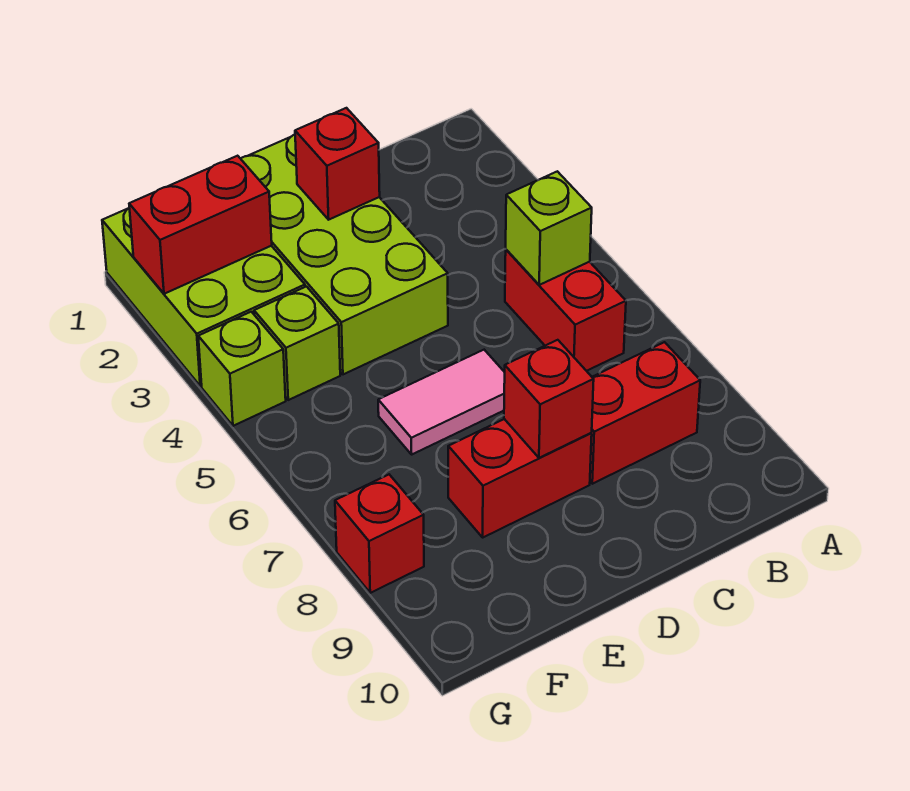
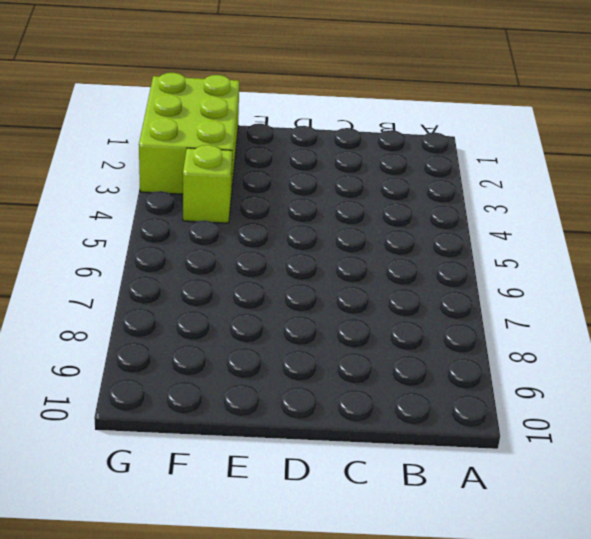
none -> red brick B5:B6 level 1
none -> red brick B8:C8 level 1
none -> lime brick D1:E4 level 1

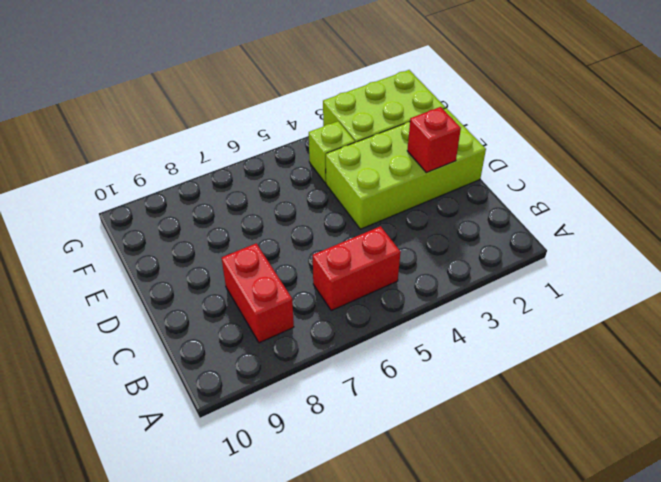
none -> pink tile D6:E6 level 1
none -> red brick D8:E8 level 1
none -> lime brick G4 level 1

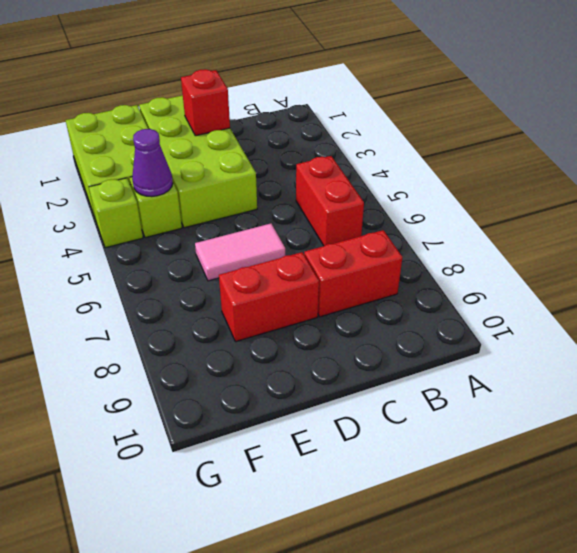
purple cone F4 level 2 -> none
none -> red brick G8 level 1
none -> lime brick B5 level 2
none -> red brick D8 level 2

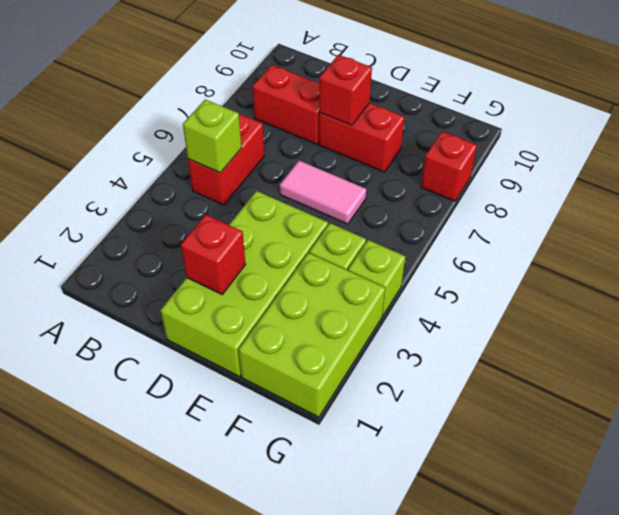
none -> red brick F2:G2 level 2

